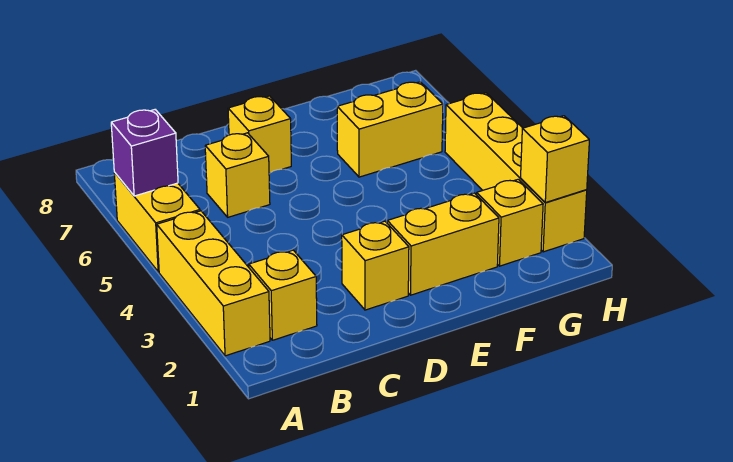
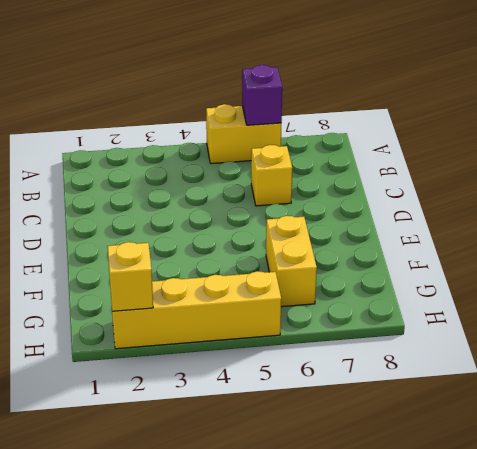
none -> yellow brick A2:A4 level 1
none -> yellow brick B2 level 1
none -> yellow brick D2 level 1

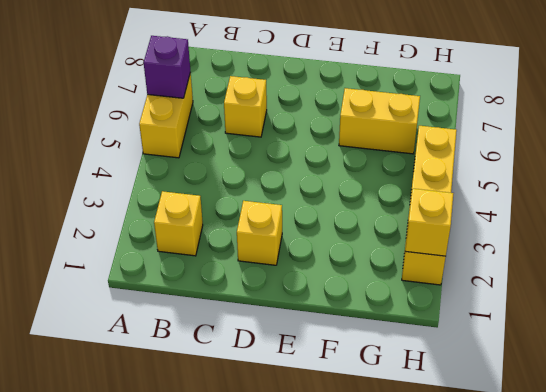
none -> yellow brick A2:A4 level 1
none -> yellow brick D7 level 1
none -> yellow brick E2:F2 level 1

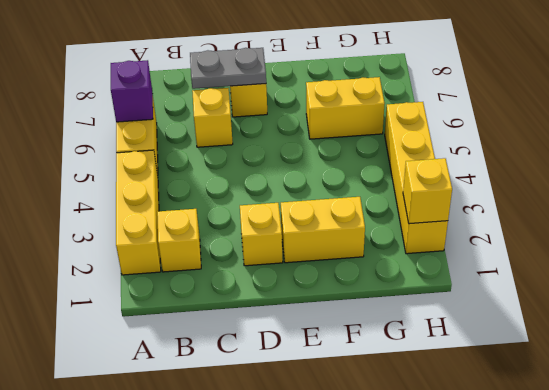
grey plate C7:D7 level 2 -> none
none -> yellow brick G2 level 1

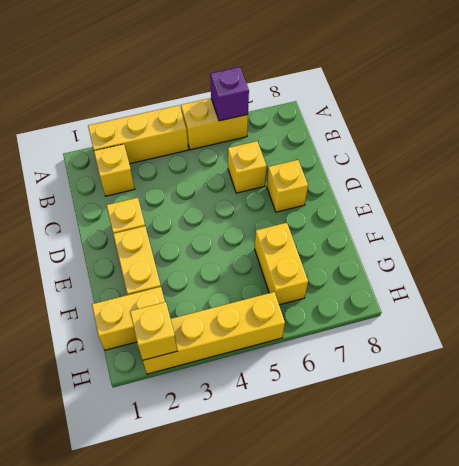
yellow brick G1:G2 level 1 -> yellow brick G2 level 1

